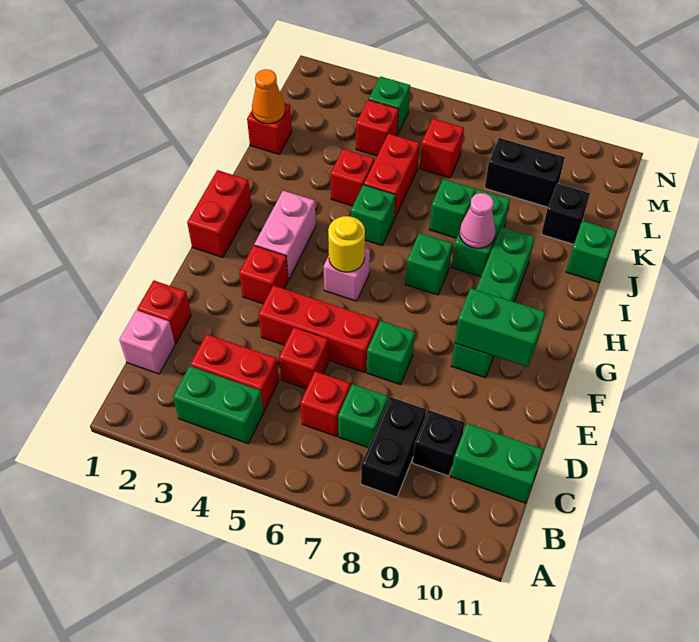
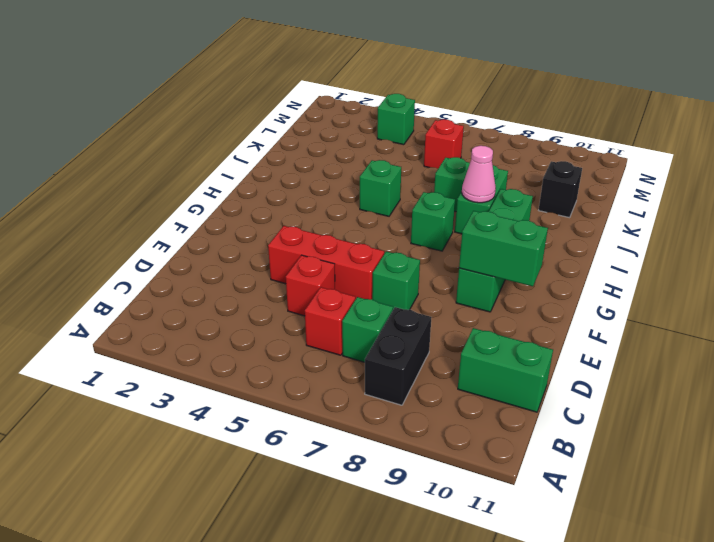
none -> green brick B3:B4 level 1
none -> pink brick C1 level 1
none -> red brick C3:C4 level 1
none -> black brick C9 level 1

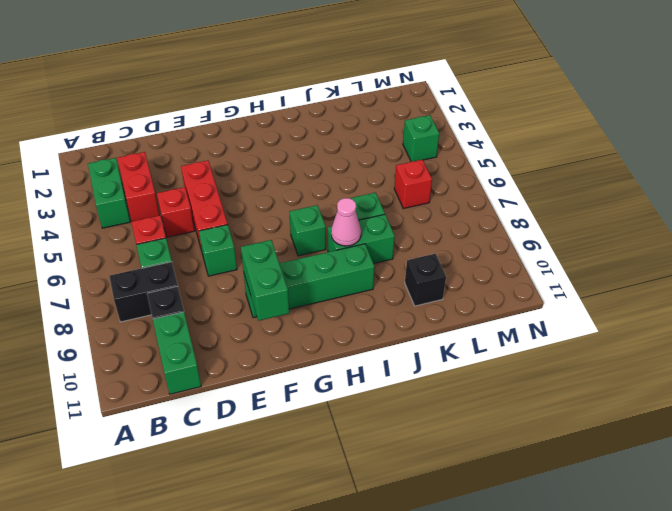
none -> pink brick C1 level 1
none -> red brick D1 level 1
none -> red brick F3 level 1
none -> red brick G1:H1 level 1

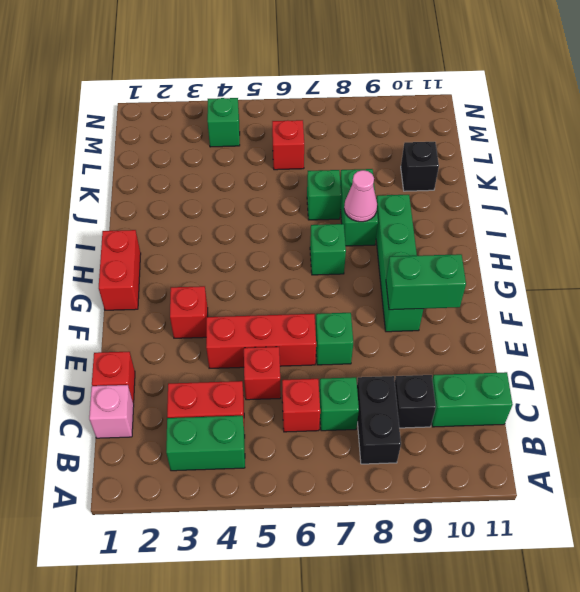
none -> pink brick G3:H3 level 1
none -> pink brick G5 level 1
none -> green brick I5 level 1
none -> red brick J4 level 1

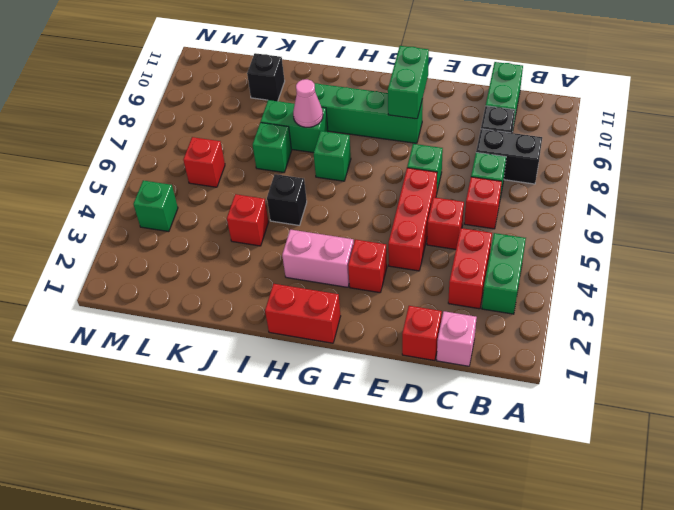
black brick I5 level 1 -> green brick I5 level 1
none -> pink brick G5 level 1
none -> red brick J5:K5 level 1
none -> green brick J11 level 1
none -> red brick K1 level 1

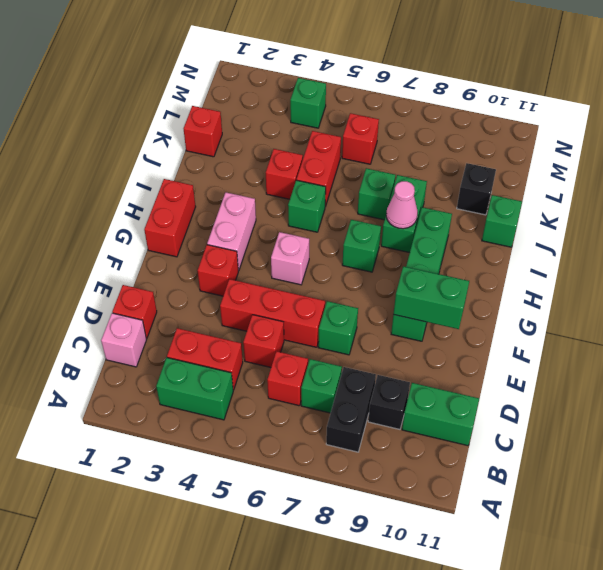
none -> red brick L4 level 1
none -> black brick L8:L9 level 1
none -> yellow round brick G5 level 2
none -> orange cone K1 level 2

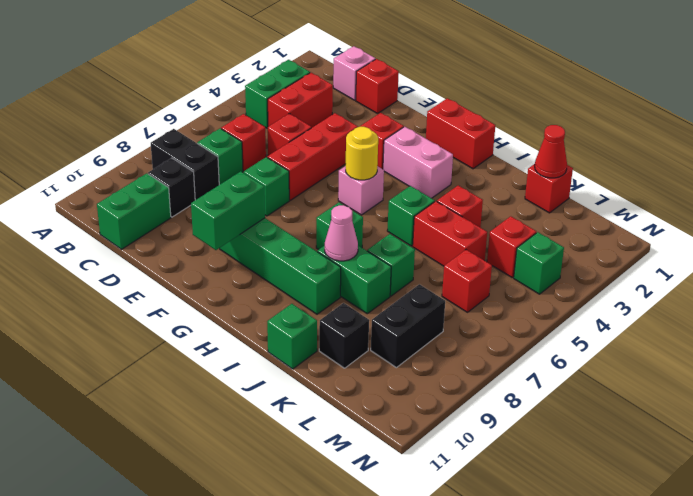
red cone K1 level 2 -> orange cone K1 level 2

